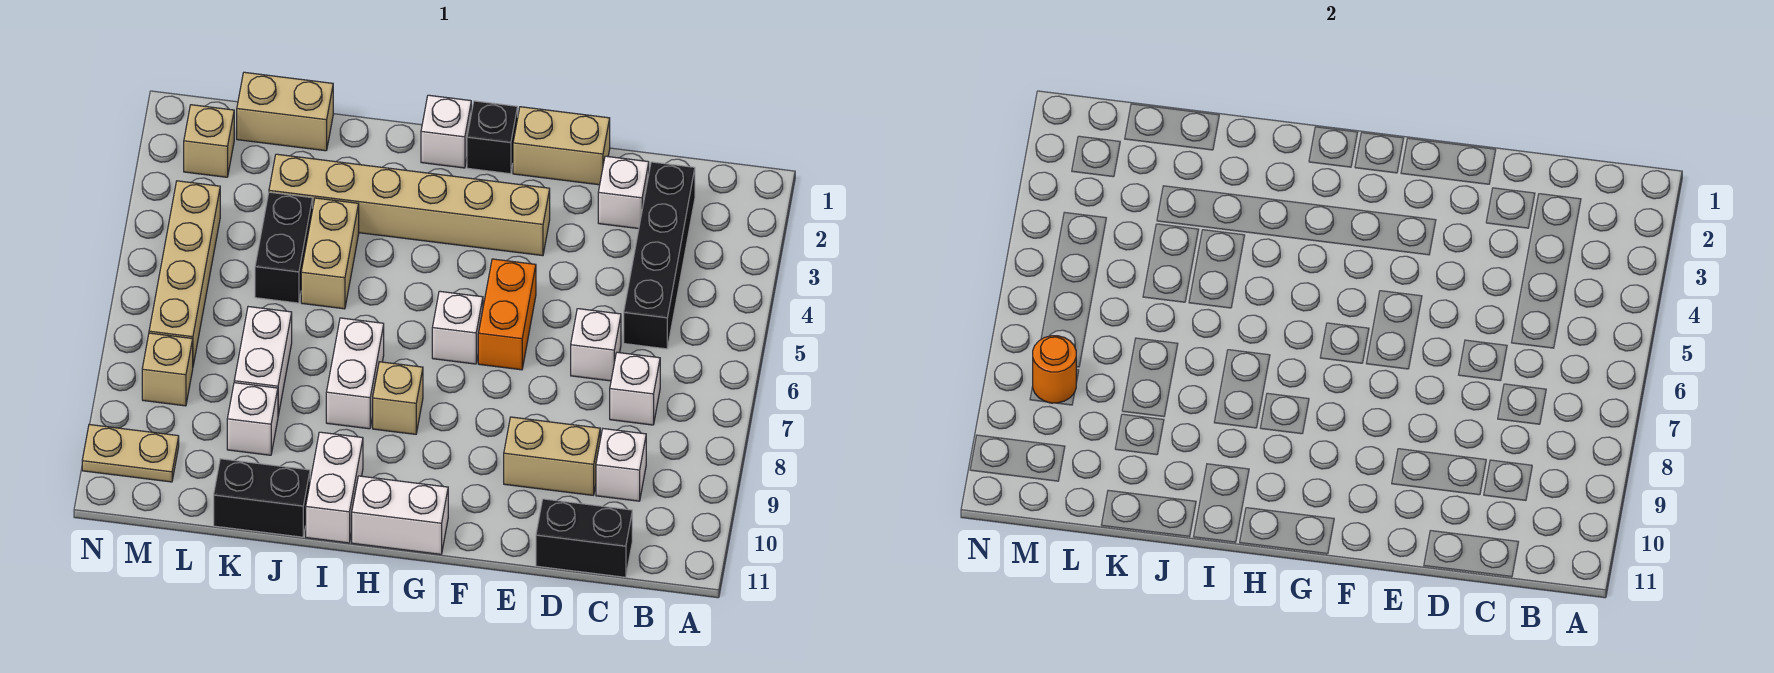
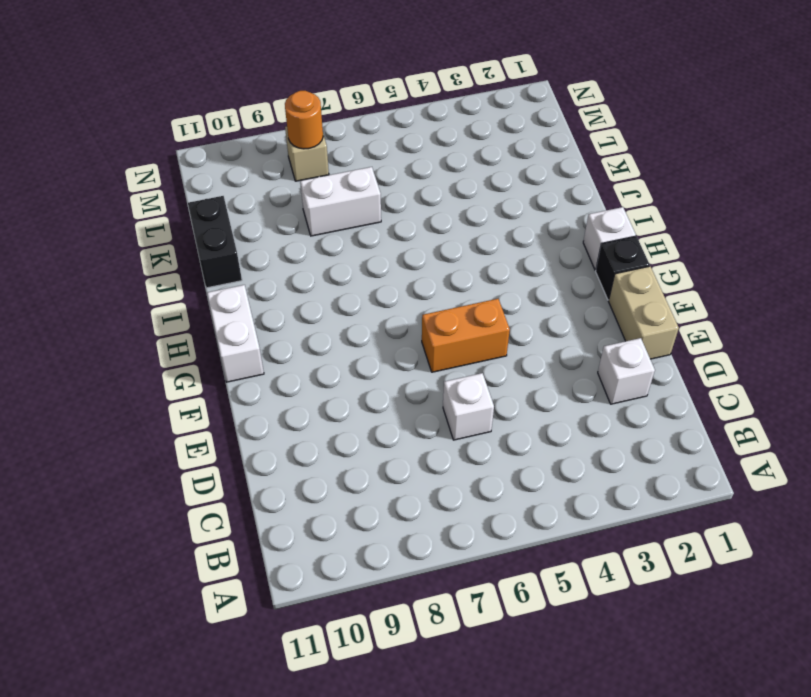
none -> black brick C2:C5 level 1
none -> white brick C7 level 1
none -> white brick C9 level 1

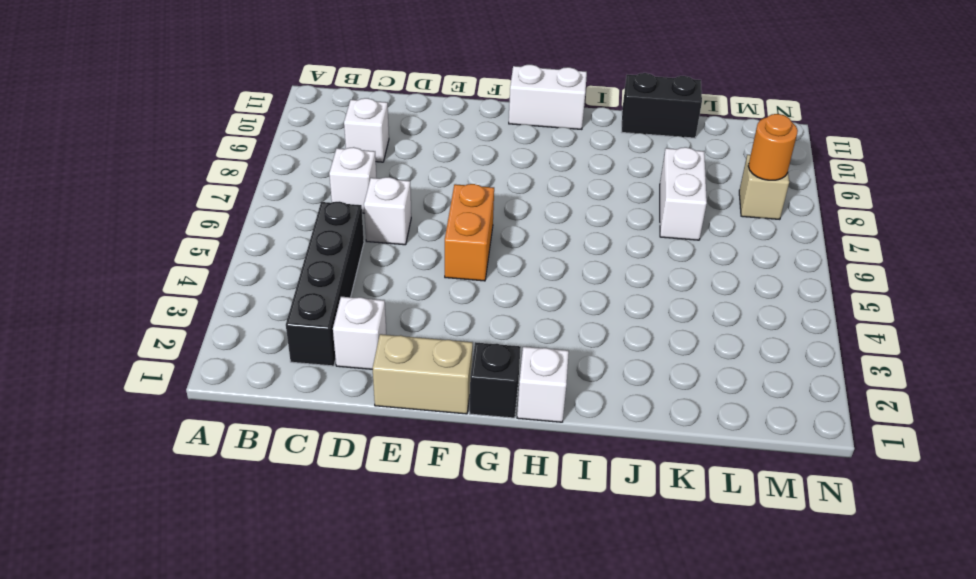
none -> black brick C11:D11 level 1
none -> tan brick D9:E9 level 1
none -> tan brick F3:K3 level 1

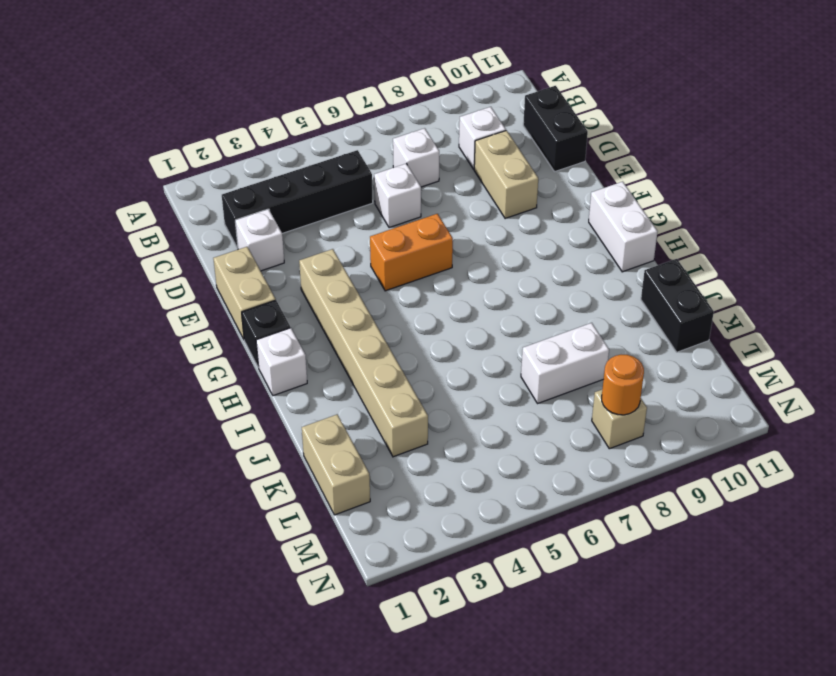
none -> white brick G6 level 1
none -> tan brick H8 level 1
none -> white brick I7:I8 level 1

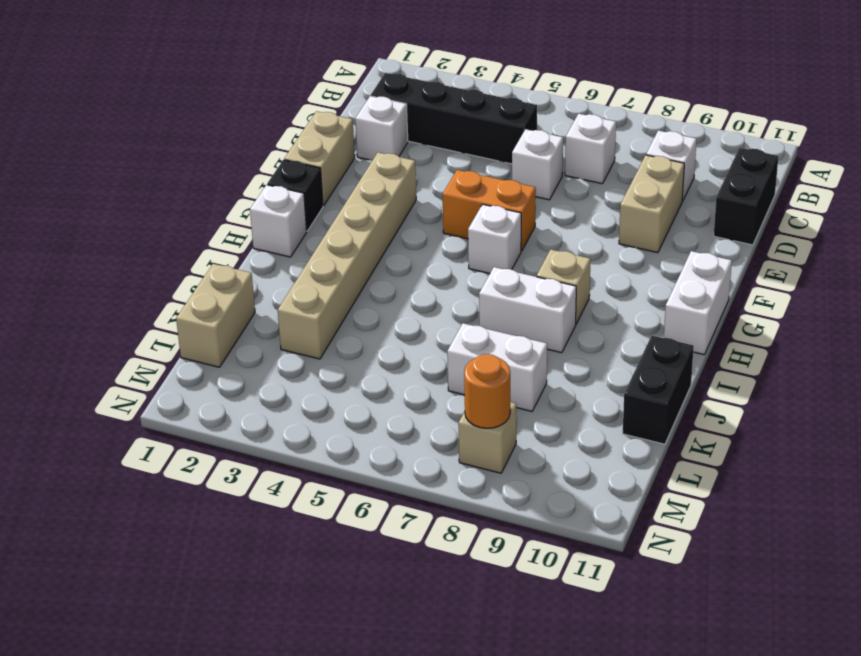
none -> white brick I10:I11 level 1
none -> tan brick J4:J5 level 1
none -> black brick K4:K5 level 1

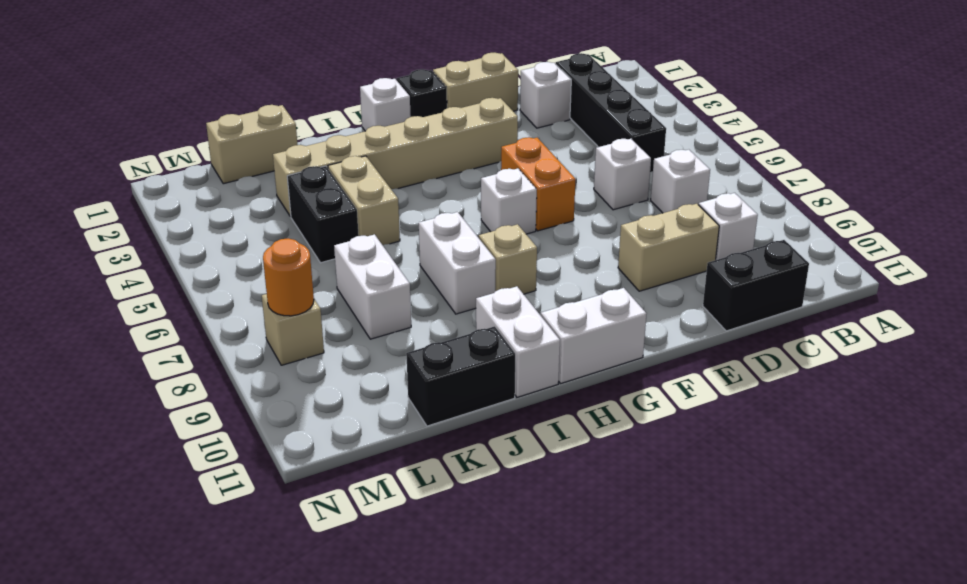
none -> white brick K9 level 1
none -> tan brick M2 level 1
none -> tan brick M4:M7 level 1

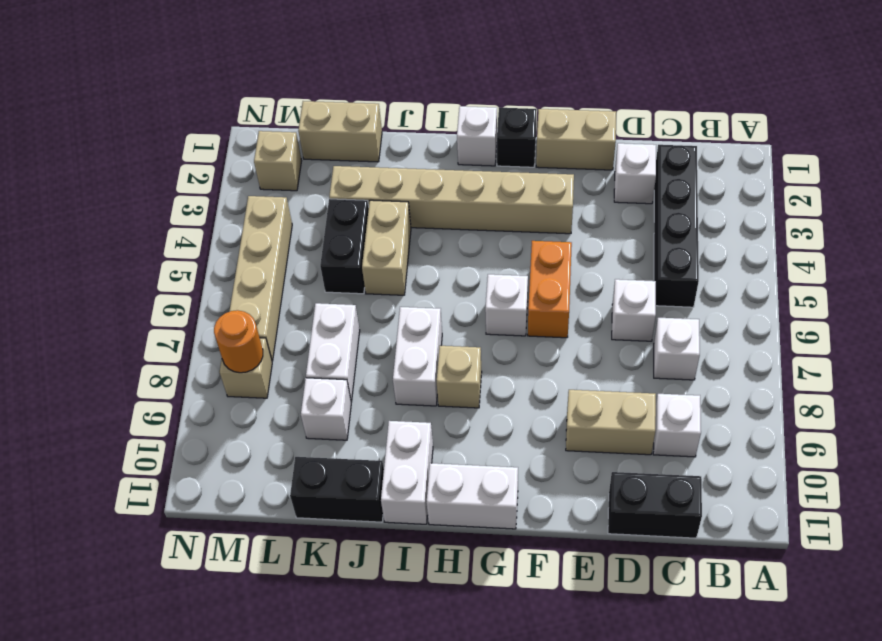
none -> tan plate M10:N10 level 1

